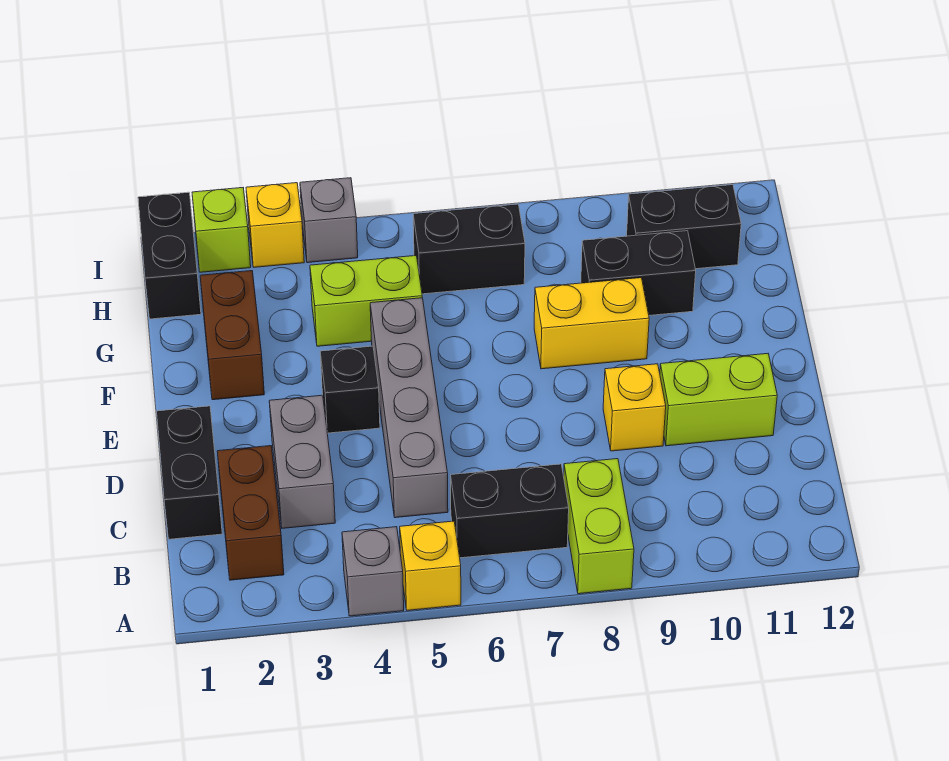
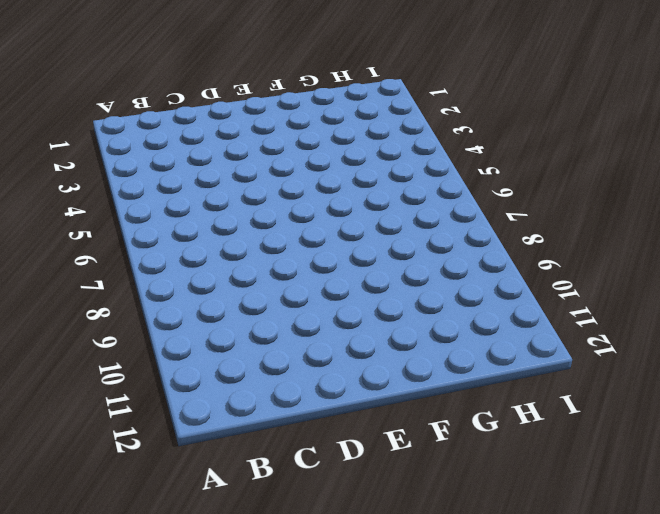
none -> grey brick A4 level 1
none -> yellow brick A5 level 1
none -> lime brick A8:B8 level 1

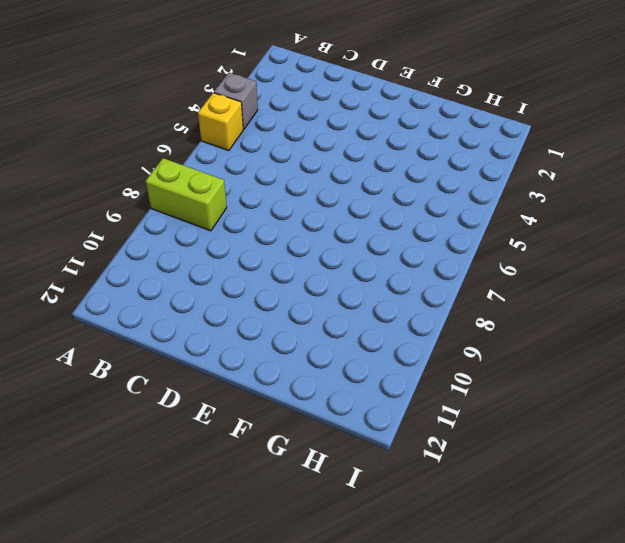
none -> brown brick B2:C2 level 1
none -> black brick B6:B7 level 1
none -> black brick C1:D1 level 1

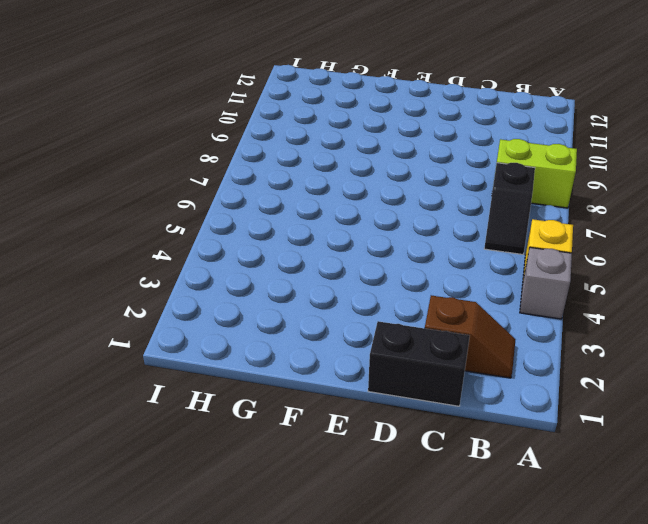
brown slope B2:C2 level 1 top C -> brown brick B2:C2 level 1
black slope B6:B7 level 1 top 7 -> black brick B6:B7 level 1
none -> grey brick C3:D3 level 1
none -> grey brick C5:F5 level 1
none -> yellow brick D9 level 1

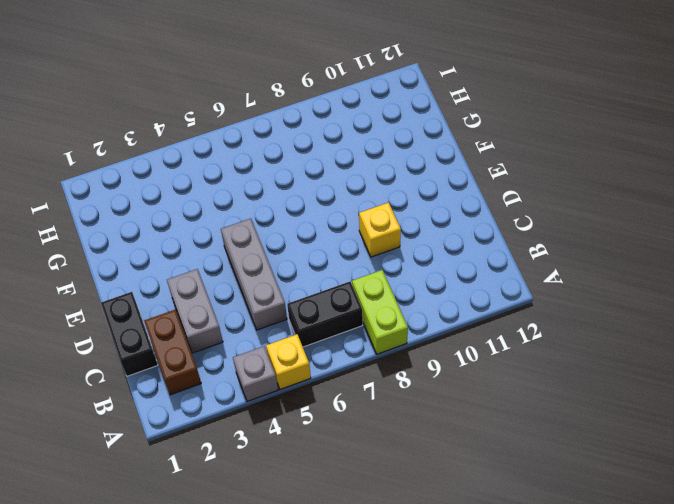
grey brick C5:E5 level 1 -> grey brick C5:F5 level 1
none -> lime brick D10:D11 level 1
none -> black brick E4 level 1
none -> brown brick F2:G2 level 1

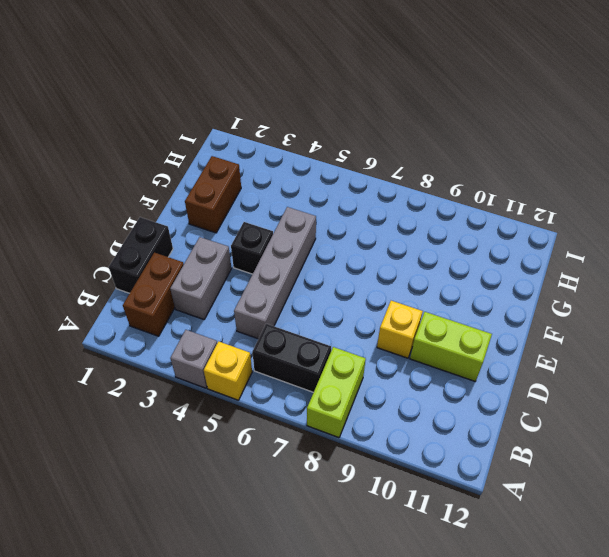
none -> yellow brick F8:F9 level 1
none -> lime brick G4:G5 level 1
none -> black brick G9:G10 level 1

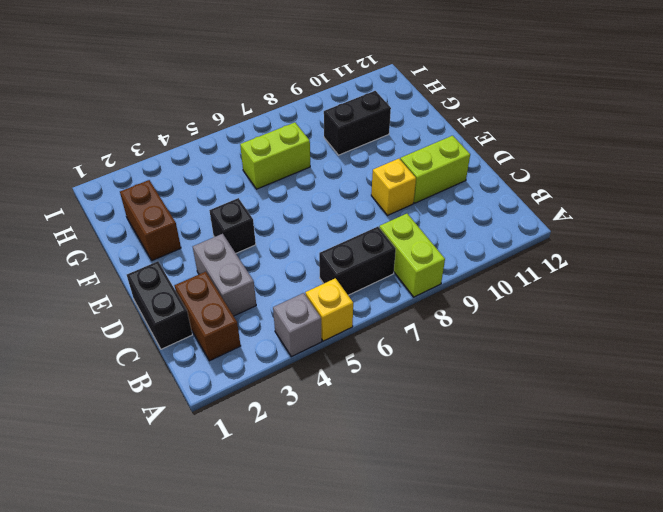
lime brick G6:G7 level 1 -> lime brick G4:G5 level 1
none -> grey brick C5:F5 level 1
none -> yellow brick F8:F9 level 1
none -> black brick H1:I1 level 1

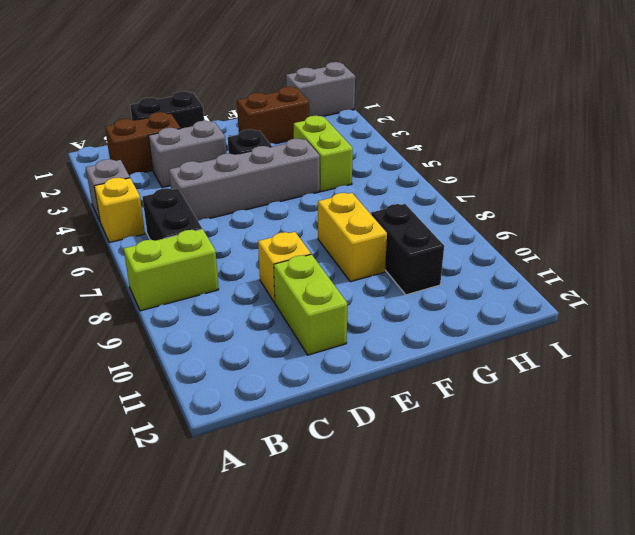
grey brick H1:I1 level 1 -> black brick H1:I1 level 1
none -> black brick H6:H7 level 1
none -> black brick H10:H11 level 1
none -> lime brick I2 level 1

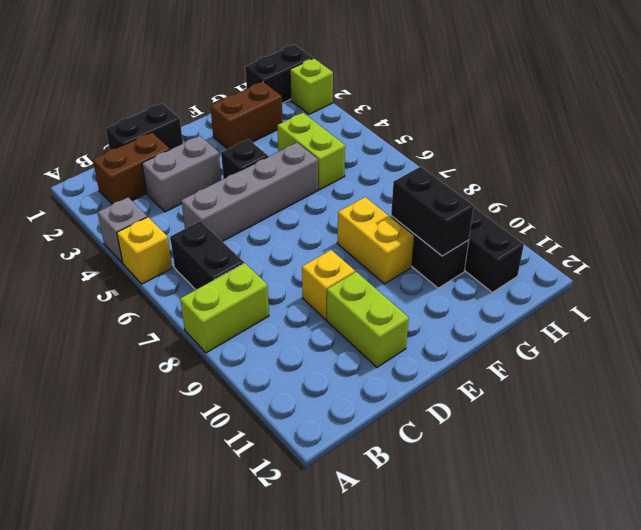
black brick G9:G10 level 2 -> black brick H6:H7 level 1
none -> yellow brick I3 level 1
none -> grey brick I4 level 1

